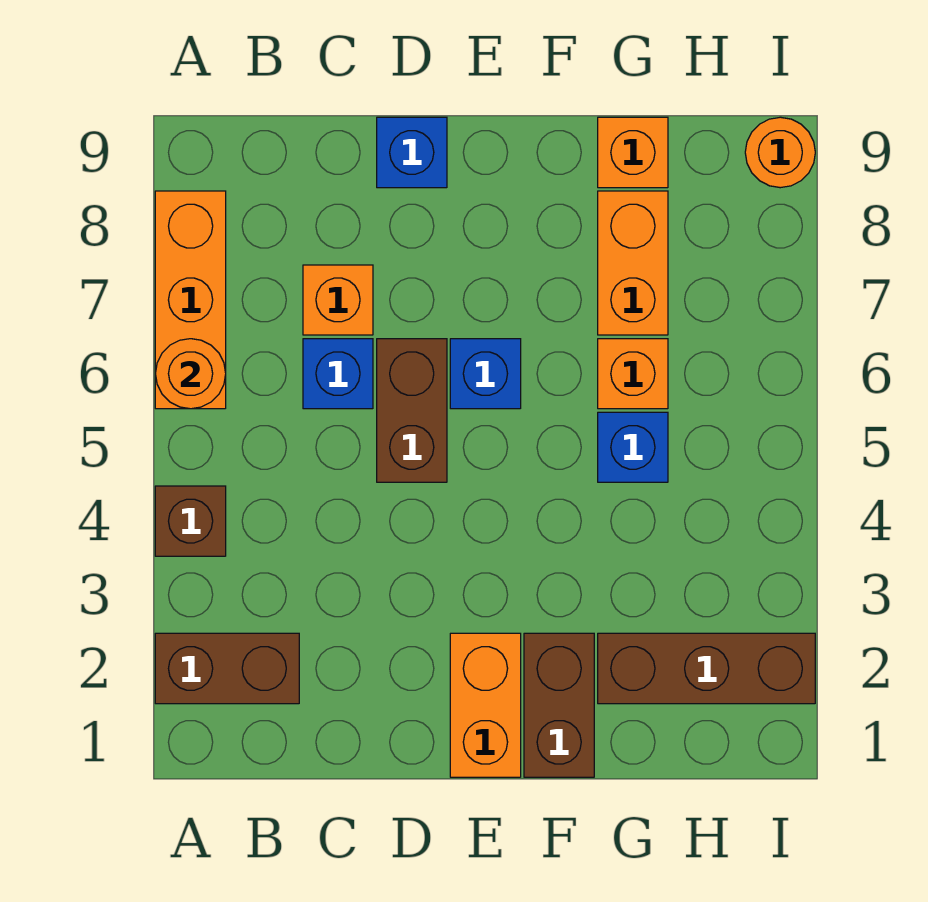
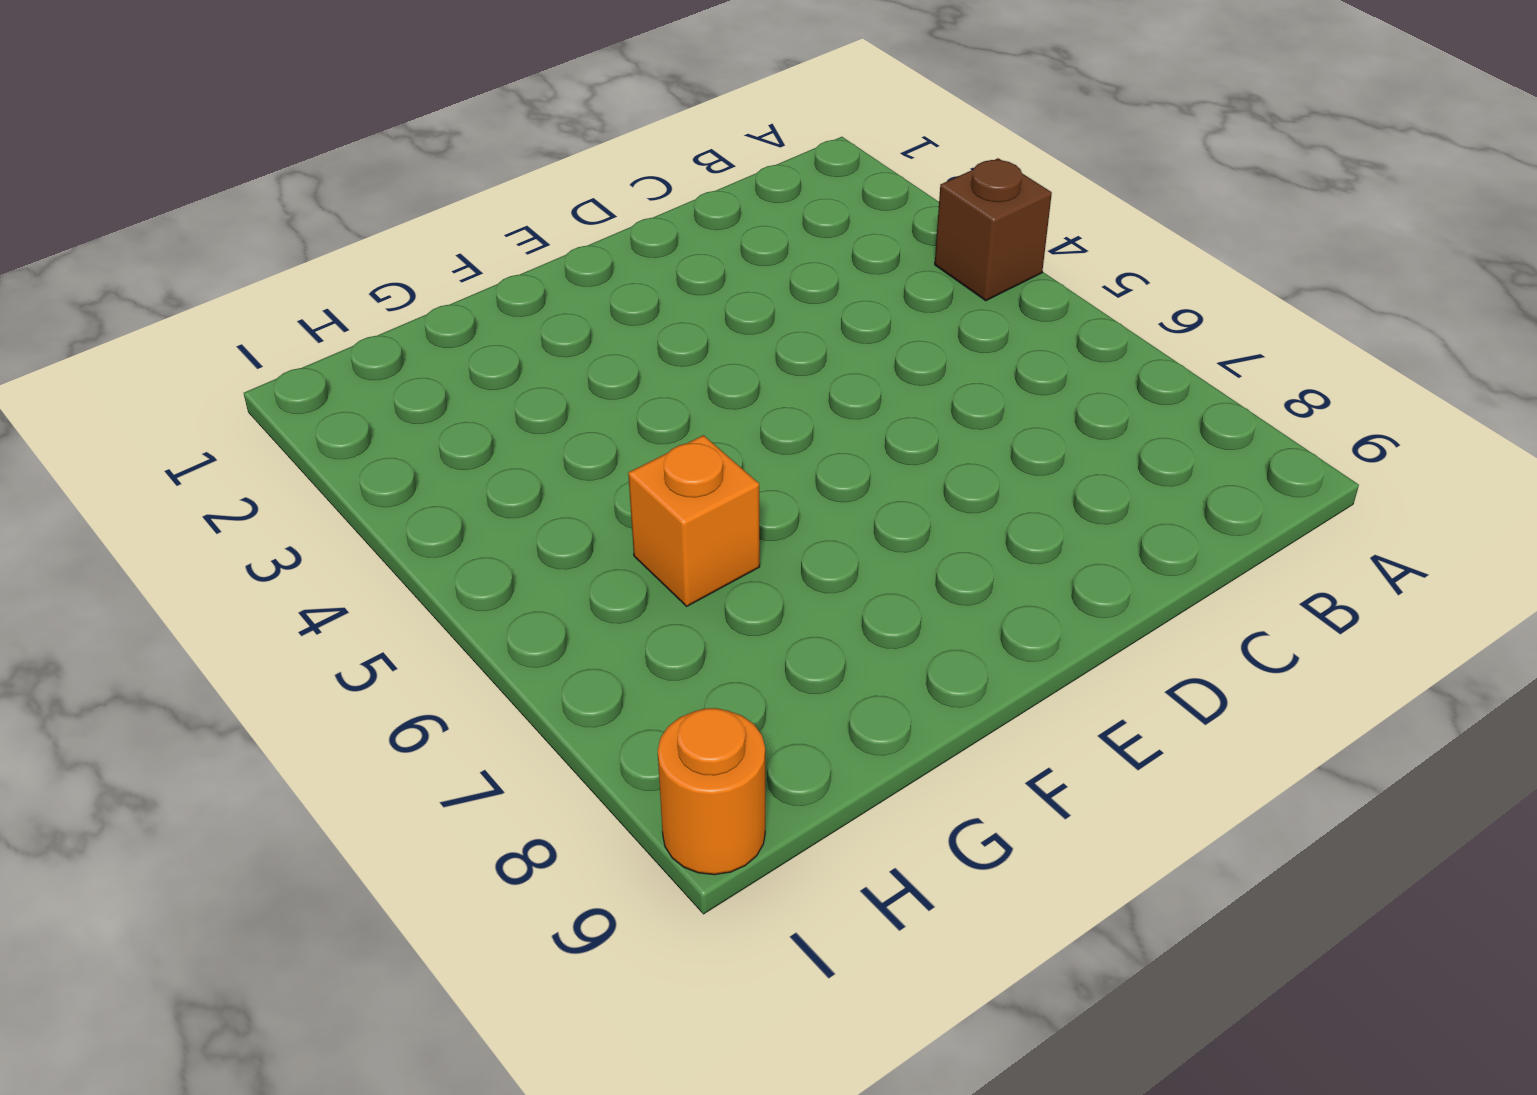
none -> brown brick A2:B2 level 1
none -> orange brick A6:A8 level 1
none -> blue brick C6 level 1

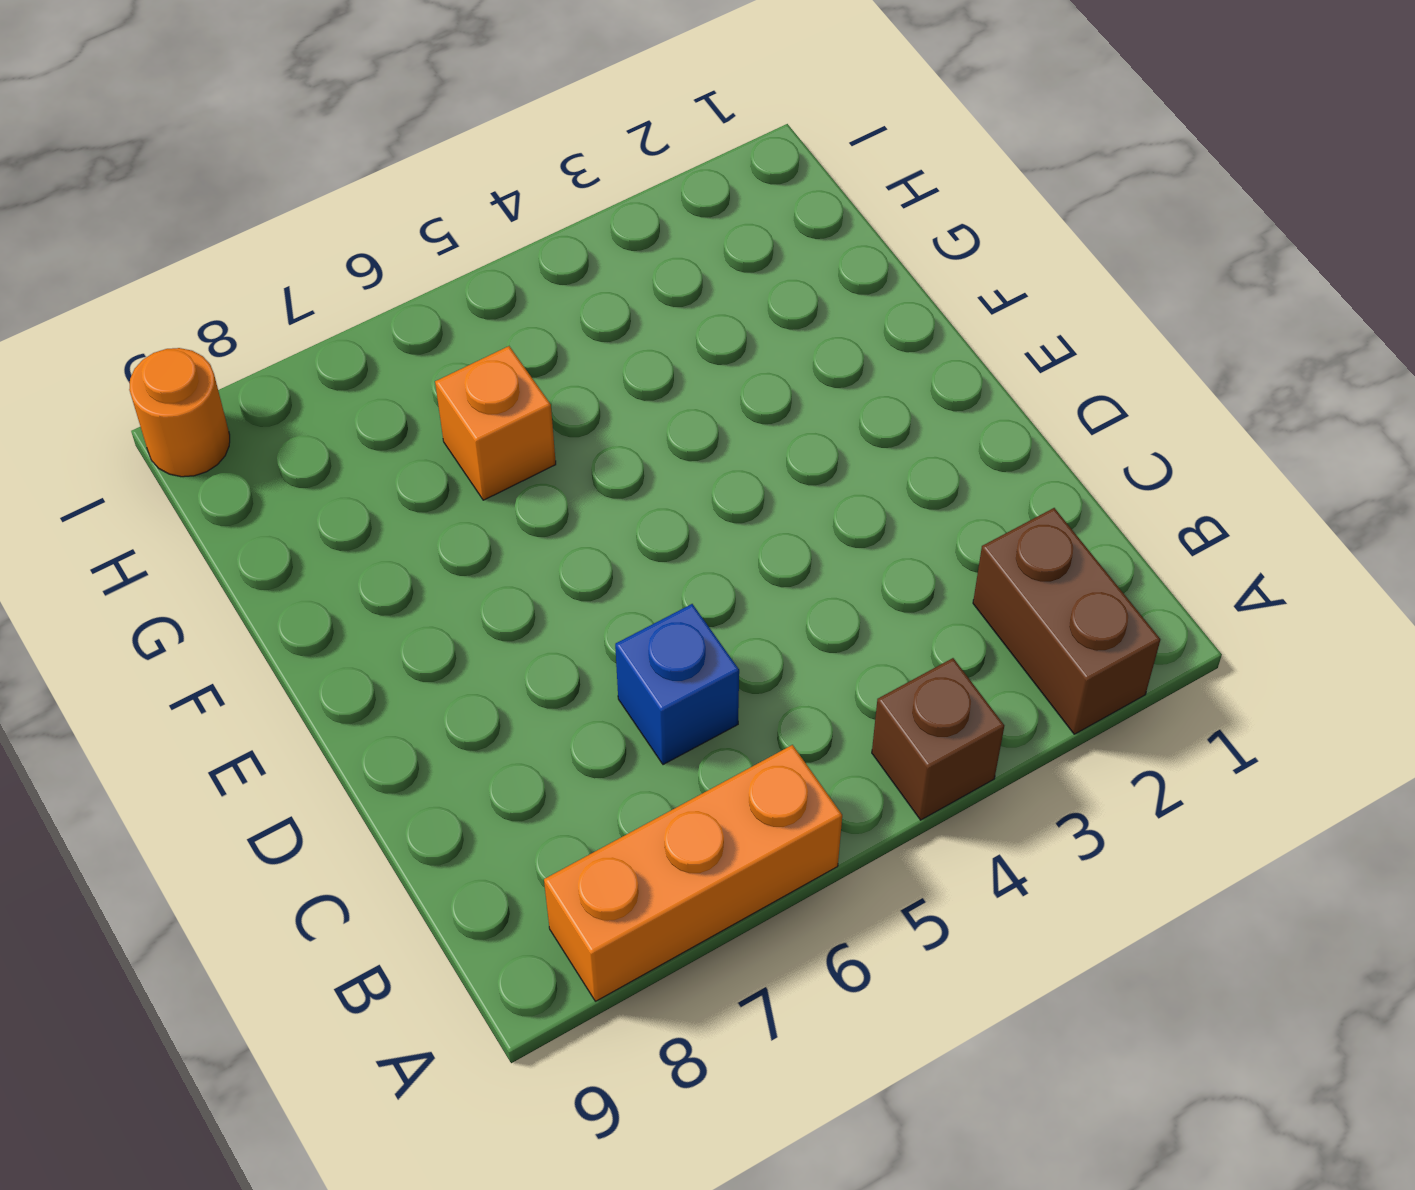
none -> orange brick C7 level 1
none -> brown brick D5:D6 level 1
none -> blue brick D9 level 1

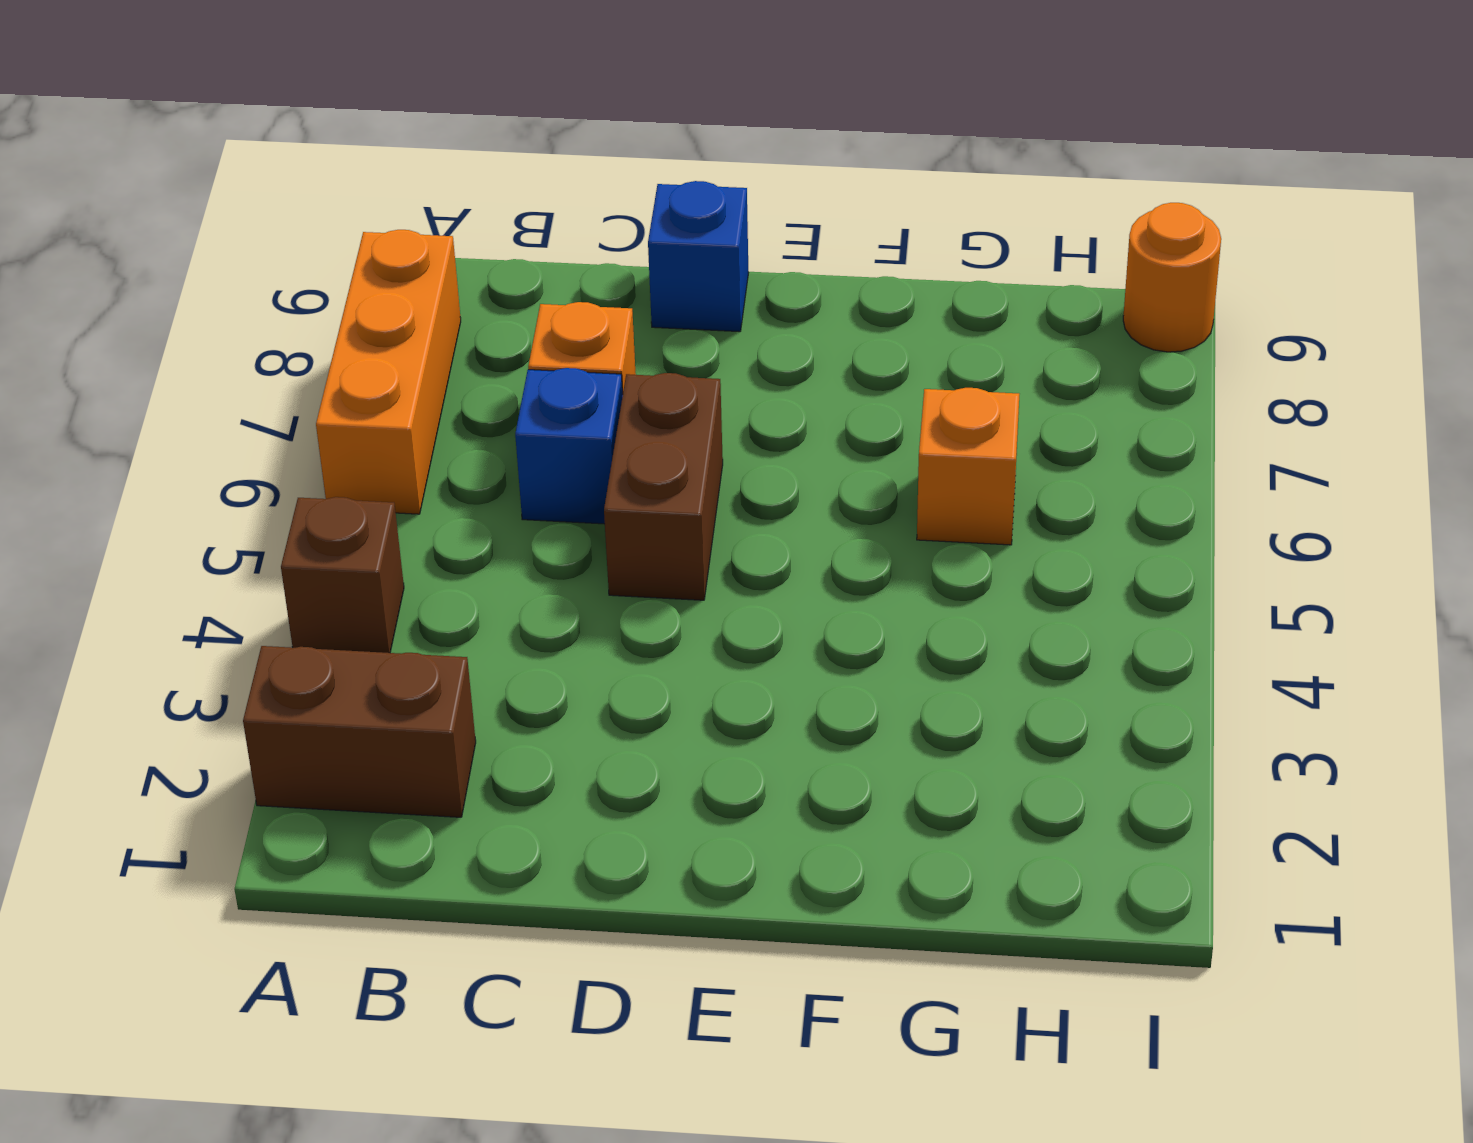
none -> orange brick E1:E2 level 1
none -> blue brick E6 level 1
none -> brown brick F1:F2 level 1

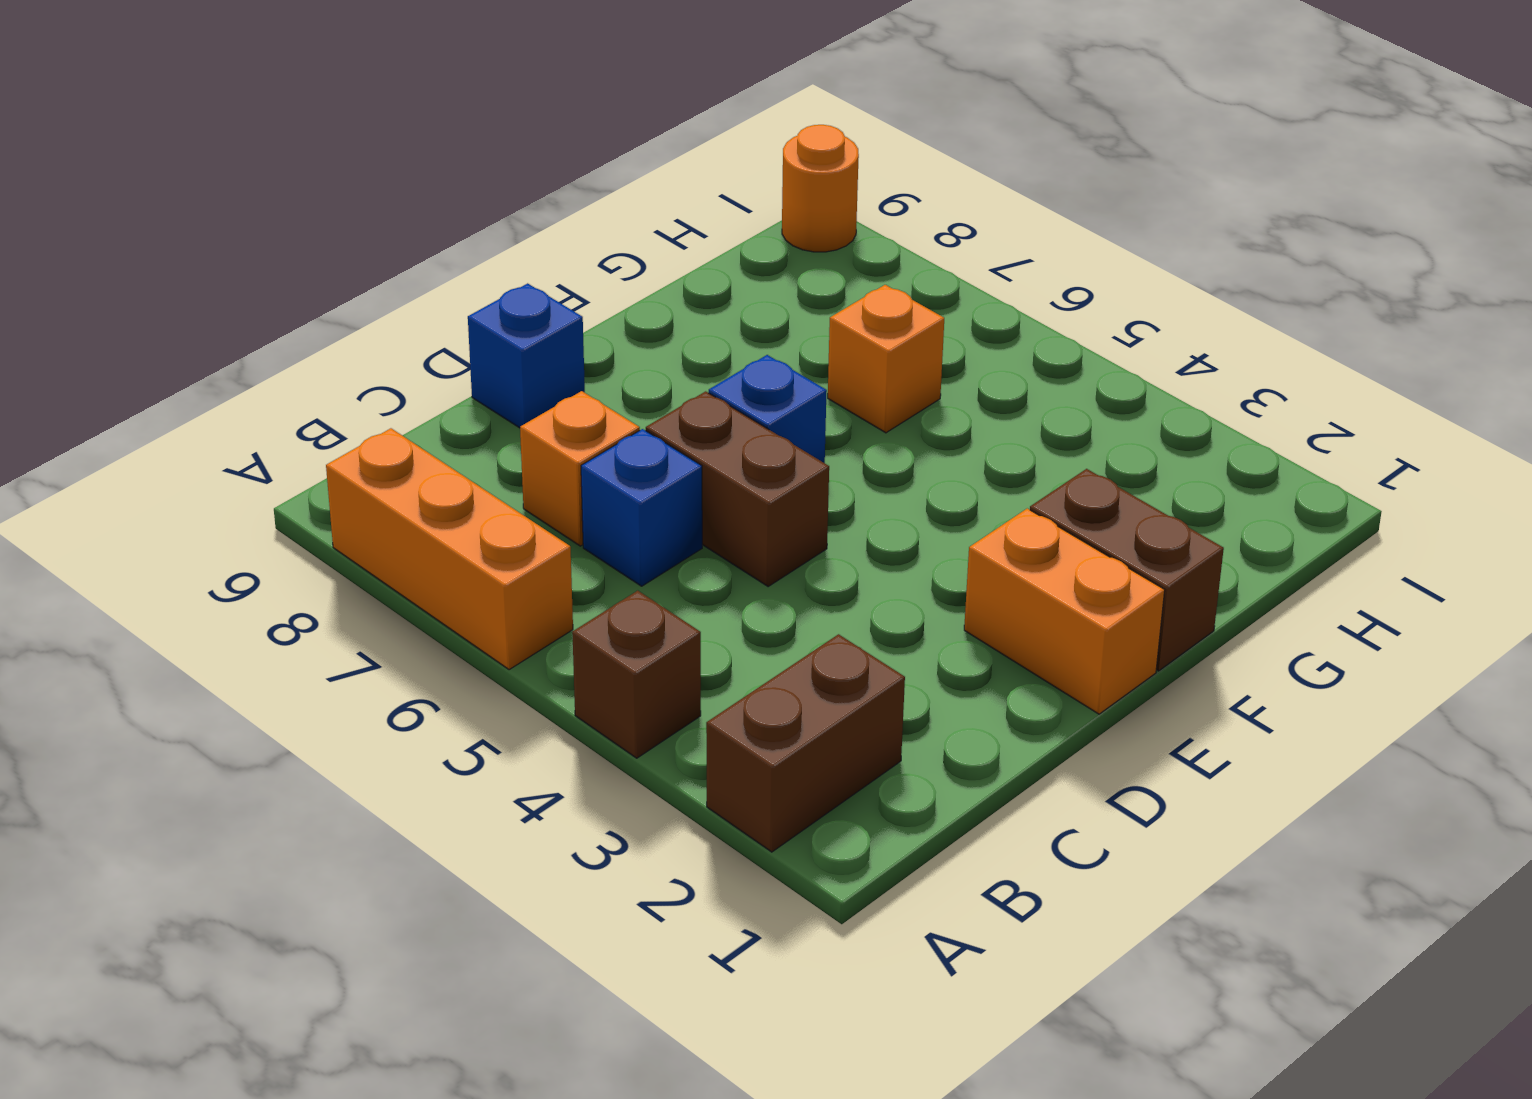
none -> brown brick G2:I2 level 1
none -> blue brick G5 level 1
none -> orange brick G7:G8 level 1

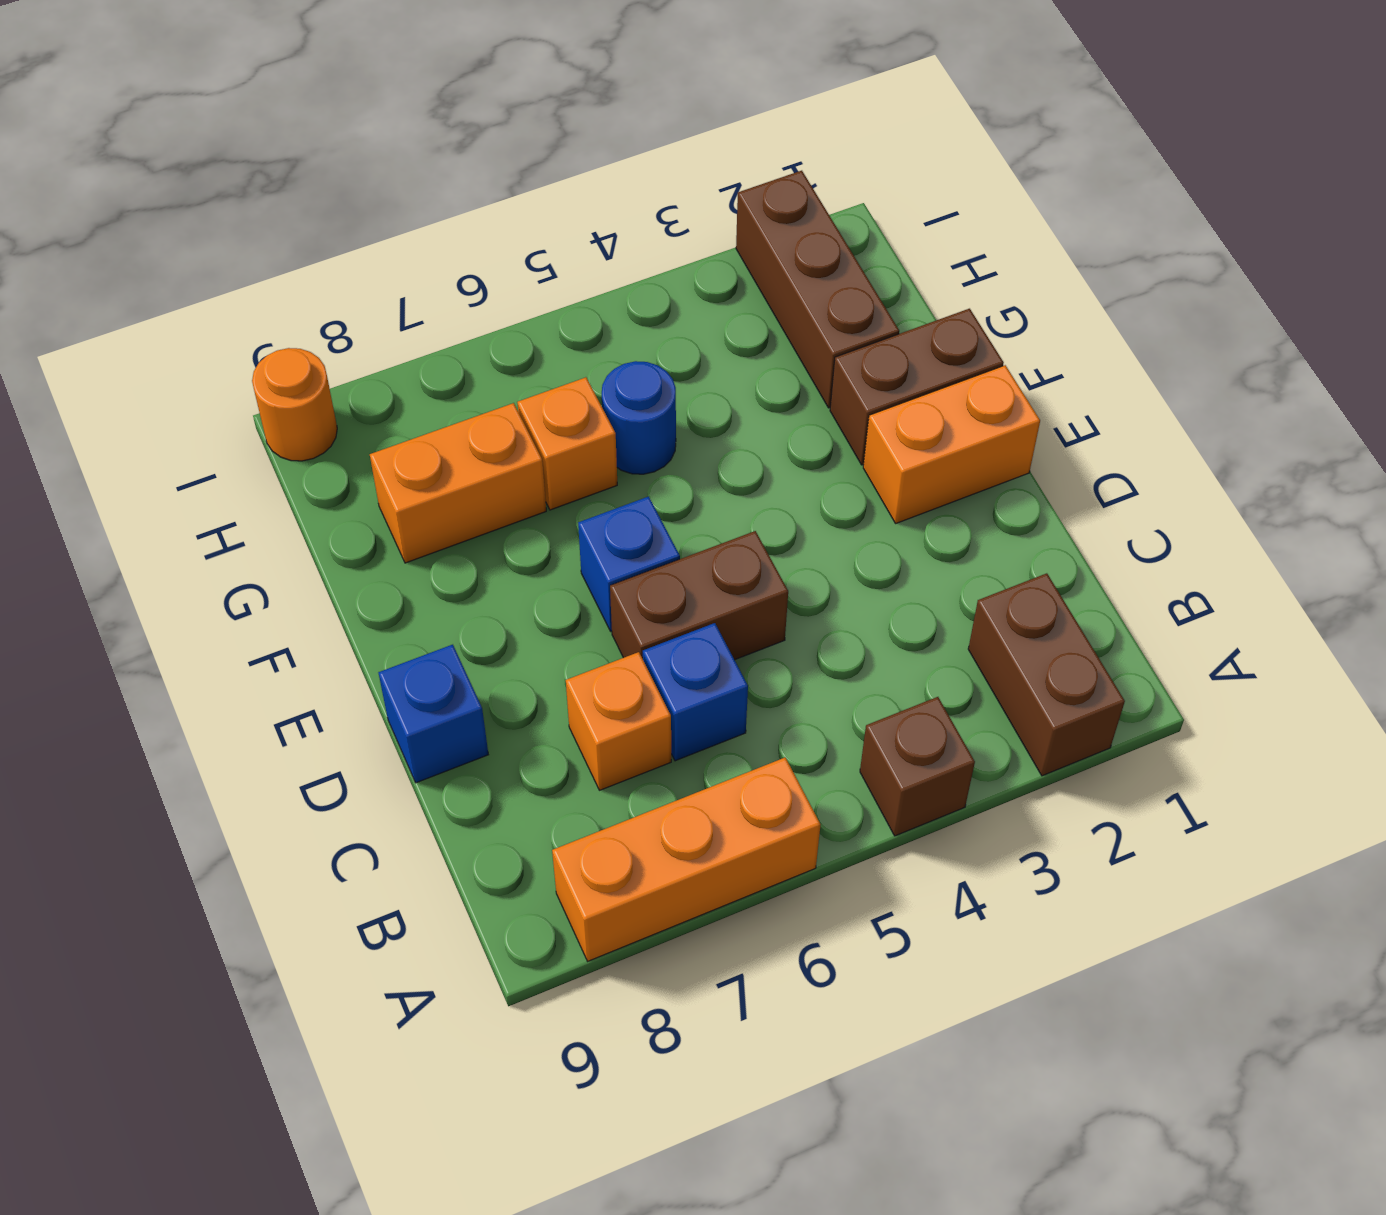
blue round brick G5 level 1 -> blue brick G5 level 1
none -> orange brick G9 level 1
none -> orange round brick A6 level 2

